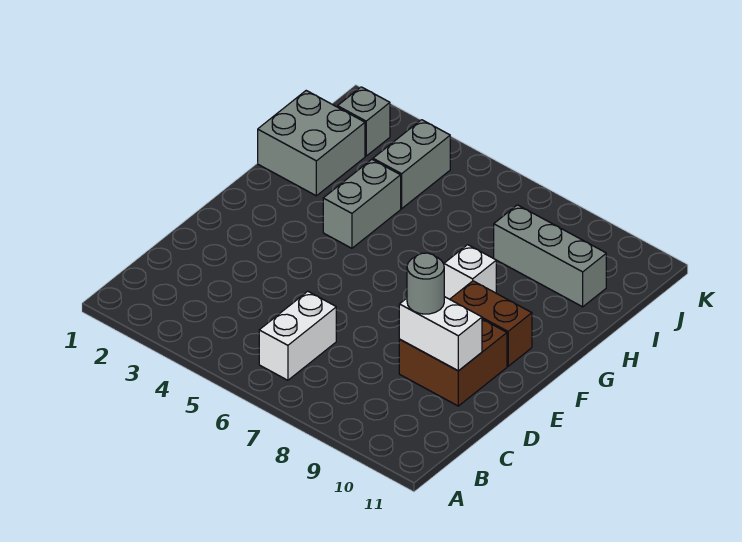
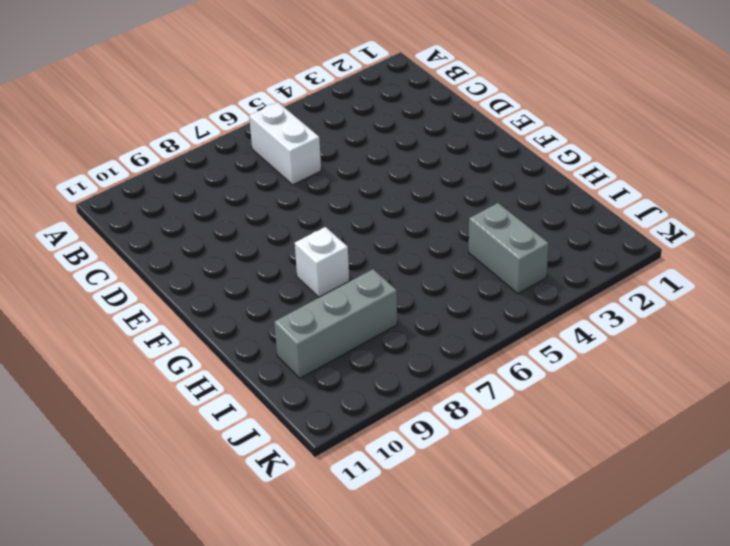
none -> brown brick D9:E10 level 1
none -> brown brick F9:F10 level 1

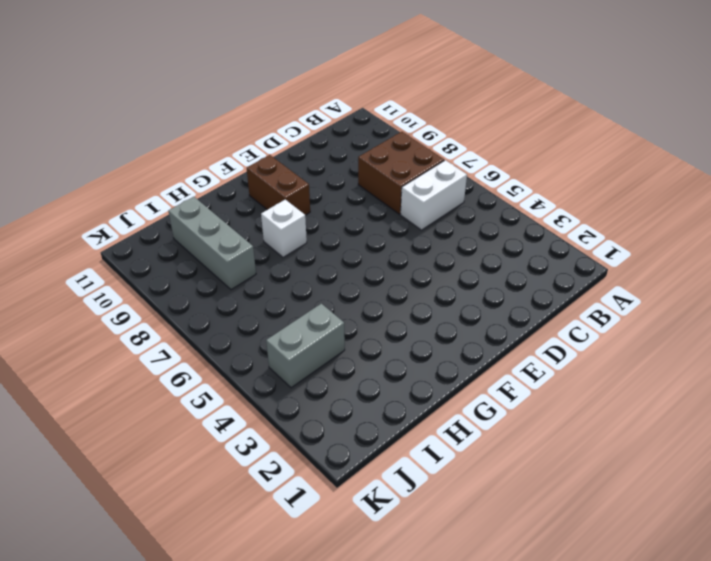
brown brick B7:C8 level 1 -> brown brick D9:E10 level 1
none -> grey brick G4:H4 level 1
none -> grey brick H1:I2 level 1

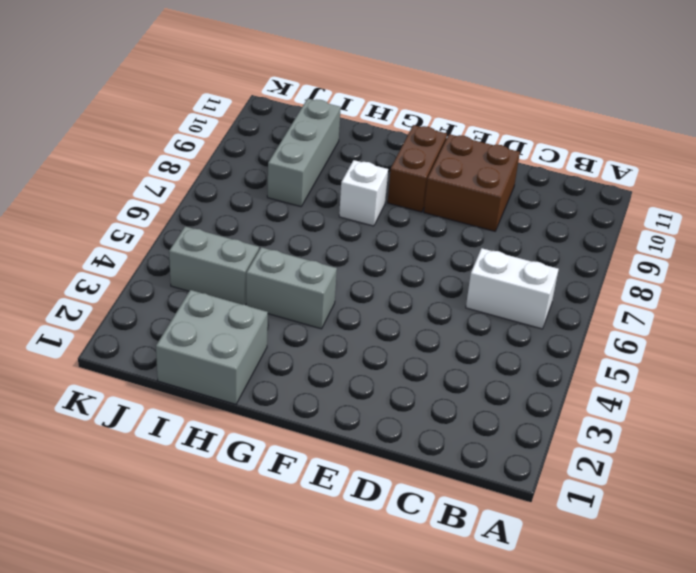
none -> grey brick J2 level 1
none -> white brick D9:D10 level 2

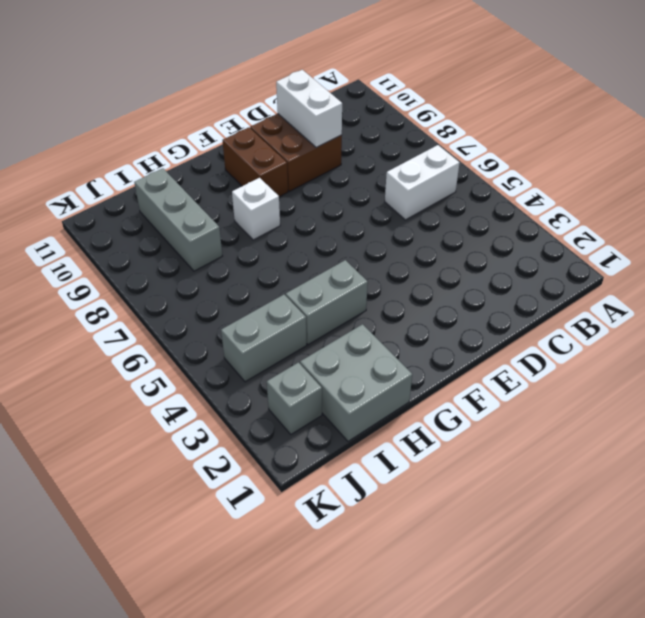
none -> grey round brick D9 level 3

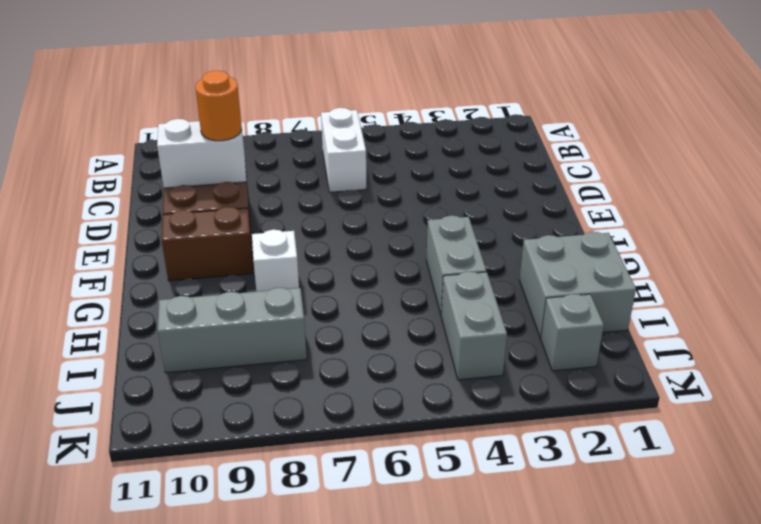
orange round brick D9 level 3 -> grey round brick D9 level 3

